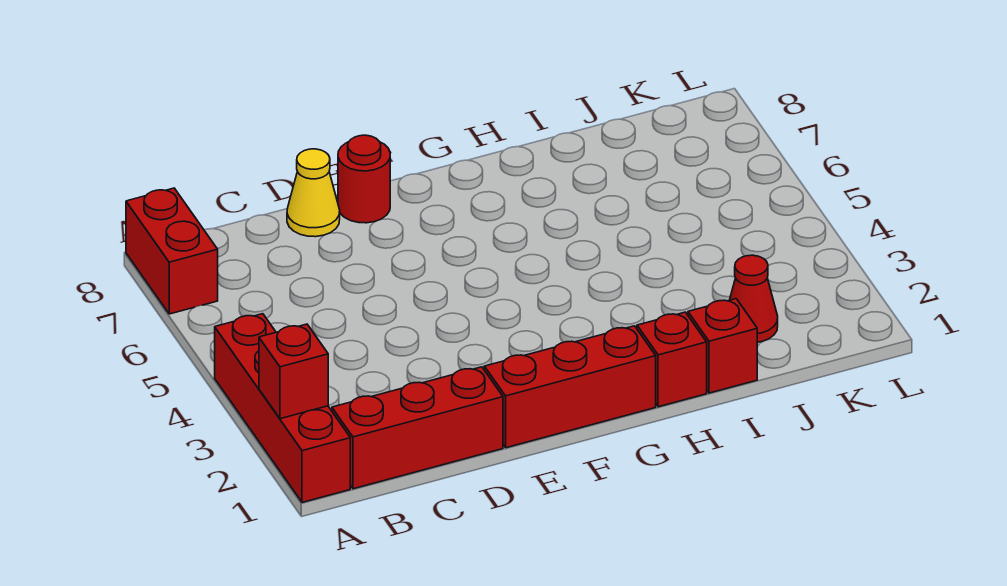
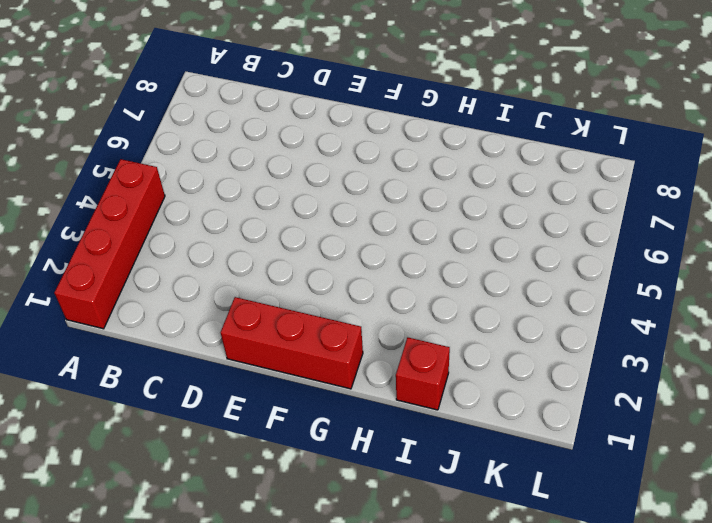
none -> red brick A7:A8 level 1
none -> red brick B1:D1 level 1

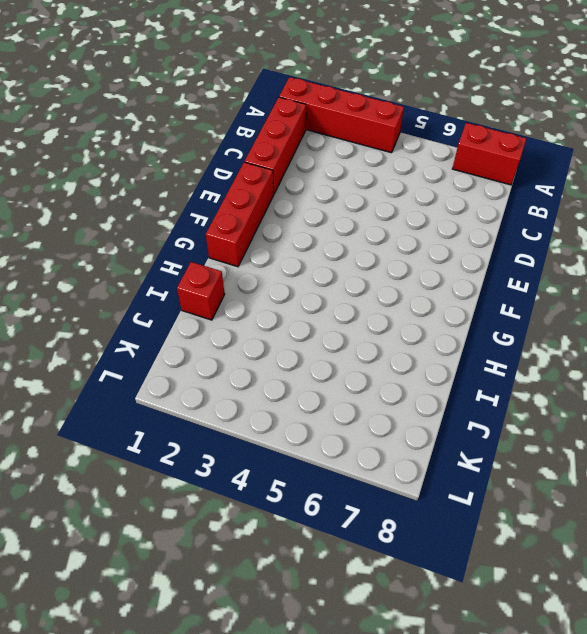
none -> yellow cone D8 level 1
none -> red round brick E8 level 1

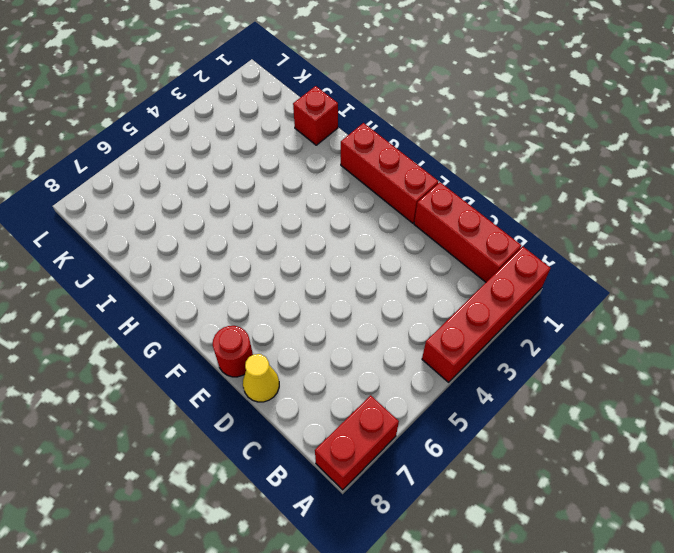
none -> red brick H1 level 1
none -> red cone J2 level 1

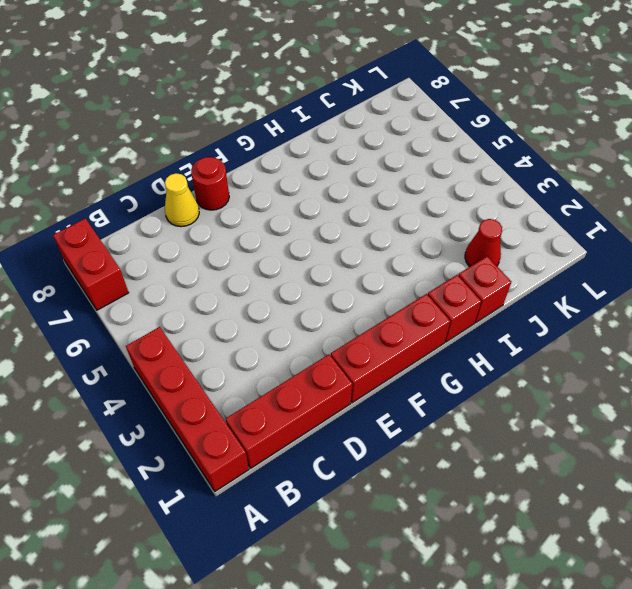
none -> red brick A2 level 2

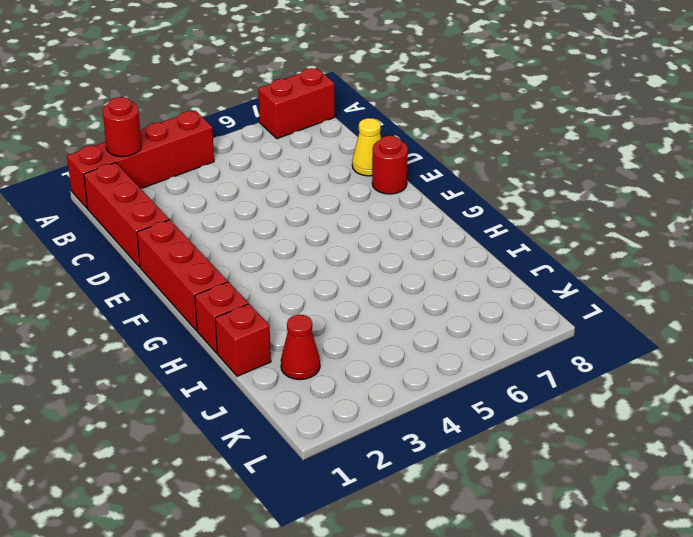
red round brick A2 level 2 -> red brick A2 level 2

